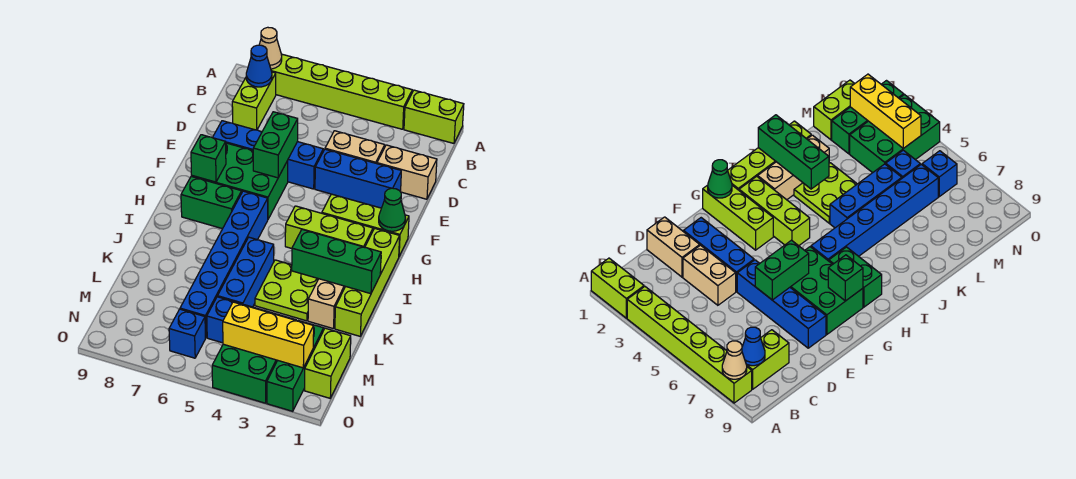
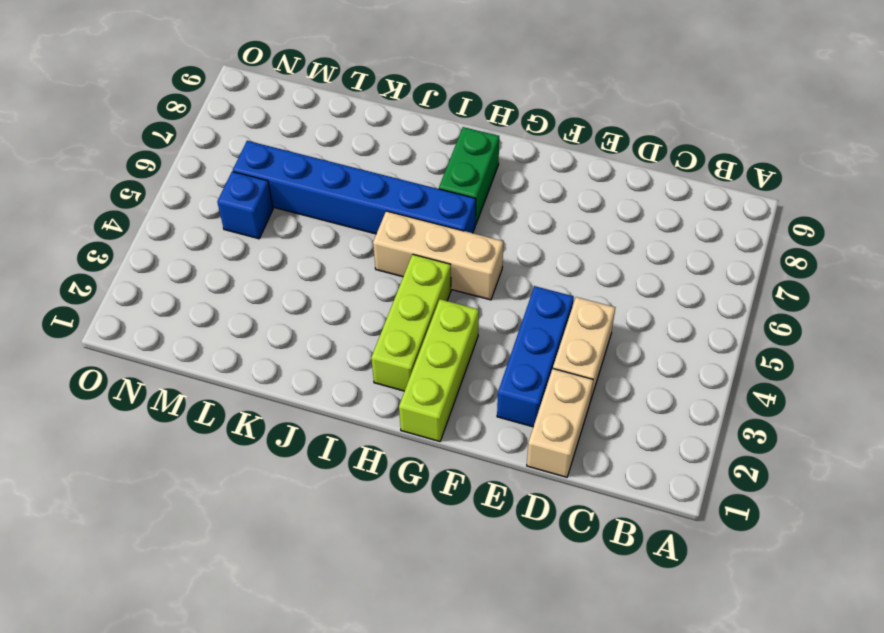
tan brick G5:I5 level 1 -> tan brick I2:K2 level 1
none -> lime brick A1:A2 level 1
none -> lime brick A3:A8 level 1
none -> lime brick B8:C8 level 1

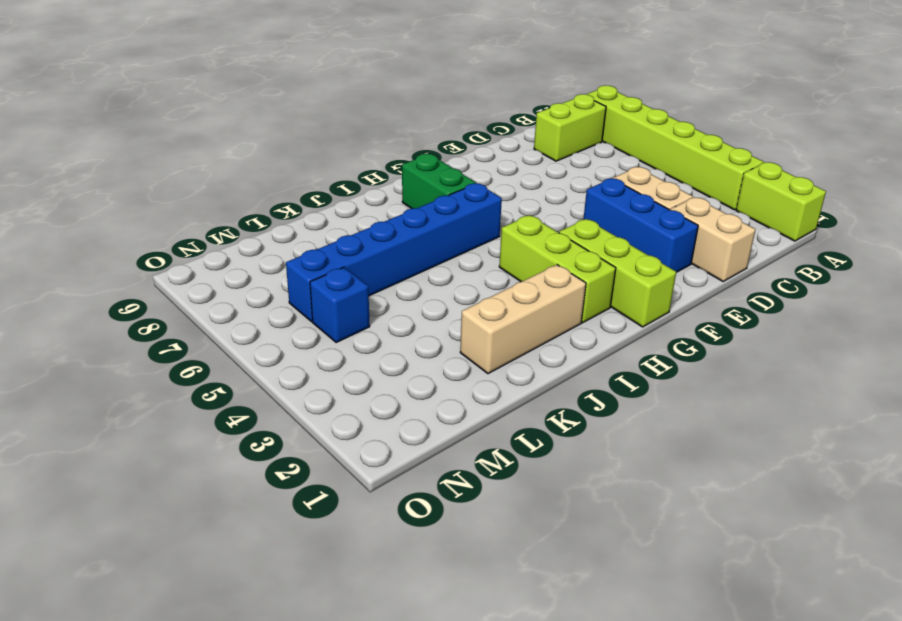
none -> blue brick E5:E8 level 1
none -> green brick F6:G8 level 1
none -> lime brick H1:K1 level 1

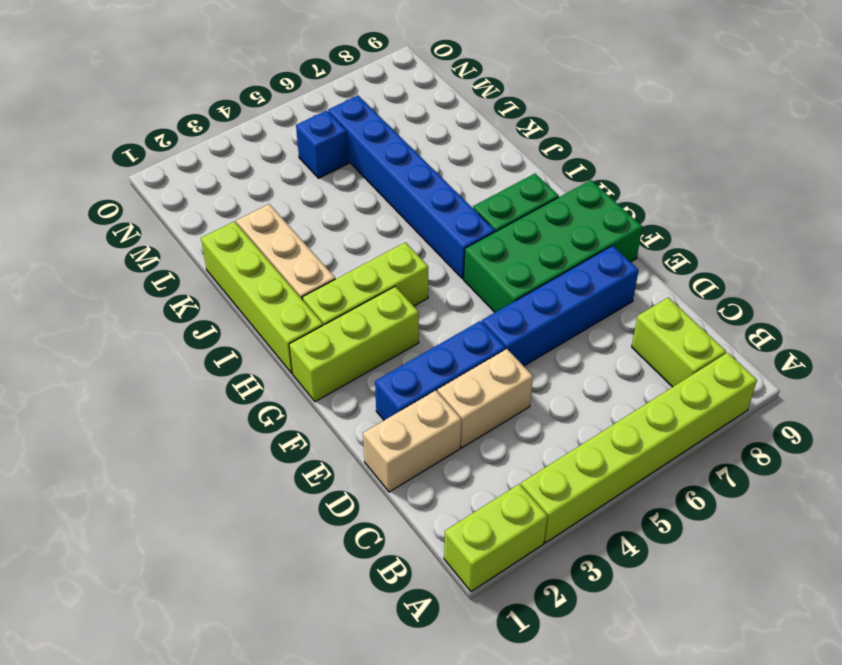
green brick F6:G9 level 1 -> green brick F6:G8 level 1
none -> lime plate J3:K4 level 1
none -> blue brick J5:L5 level 1
none -> lime brick M1:N1 level 1

